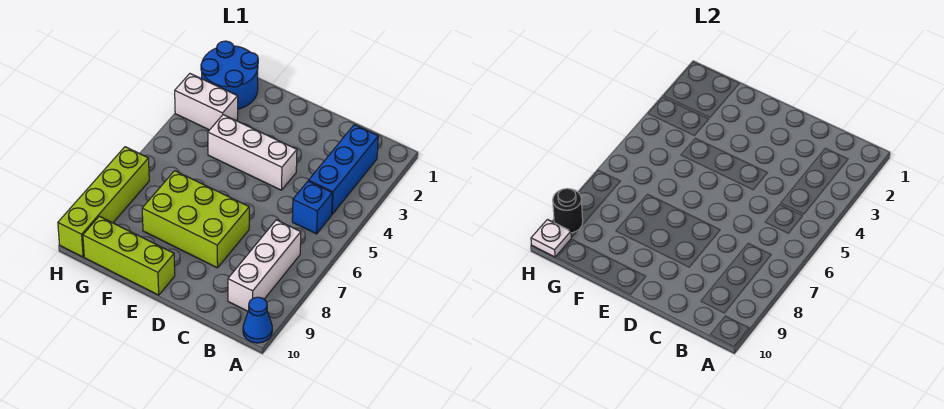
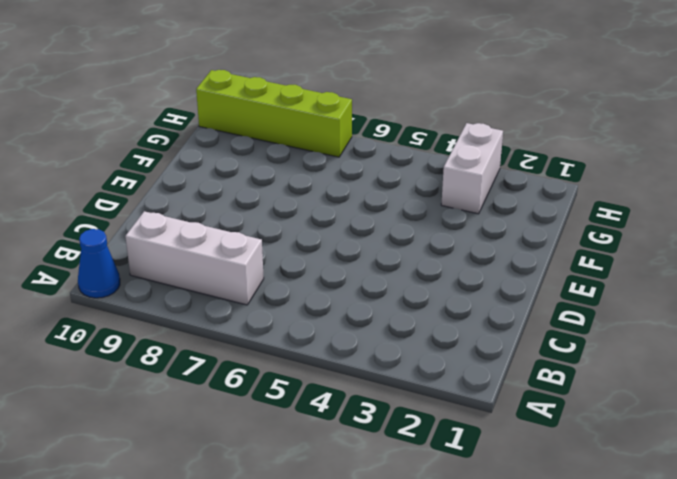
none -> blue brick B2:B4 level 1
none -> blue brick B5 level 1
none -> white brick D4:F4 level 1

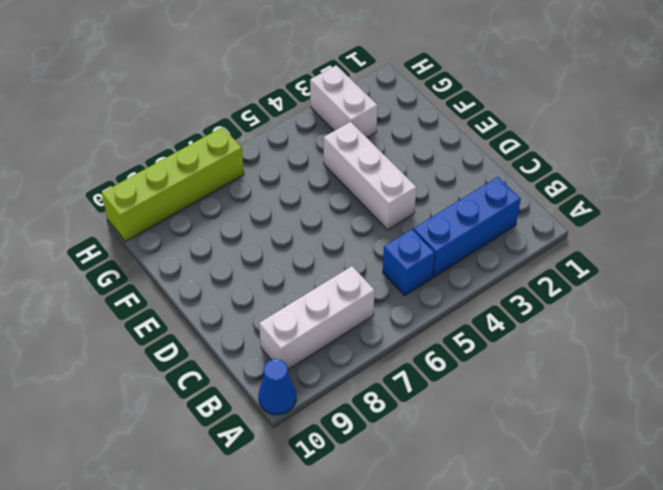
none -> lime brick D7:F8 level 1
none -> lime brick E10:G10 level 1
none -> blue round brick G1:H2 level 1

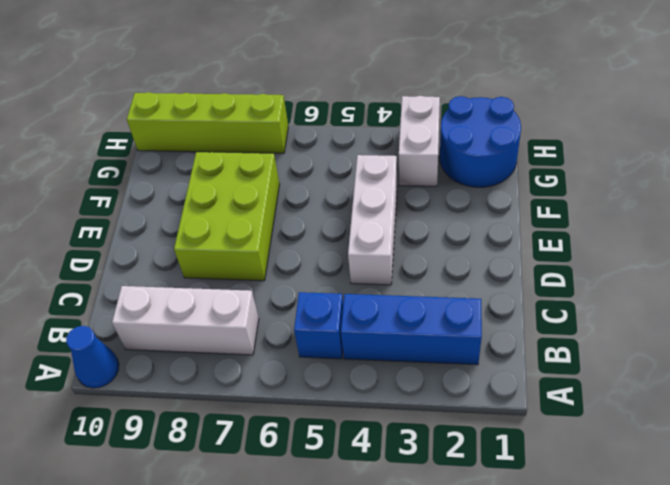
none -> lime brick E10:G10 level 1
none -> black round brick H9 level 2
none -> white plate H10 level 2

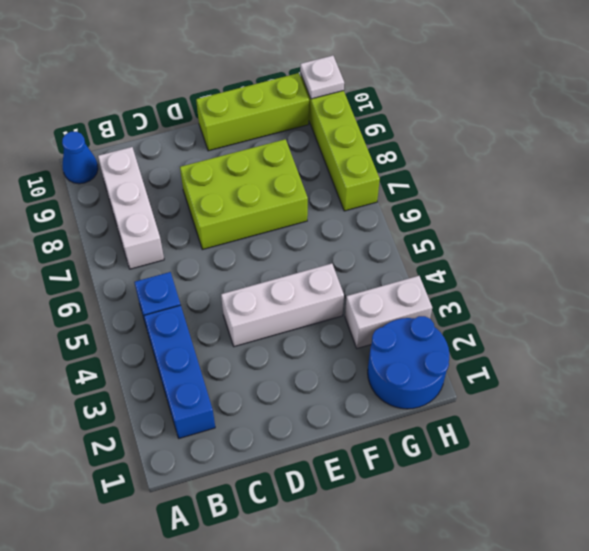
none -> black round brick H9 level 2

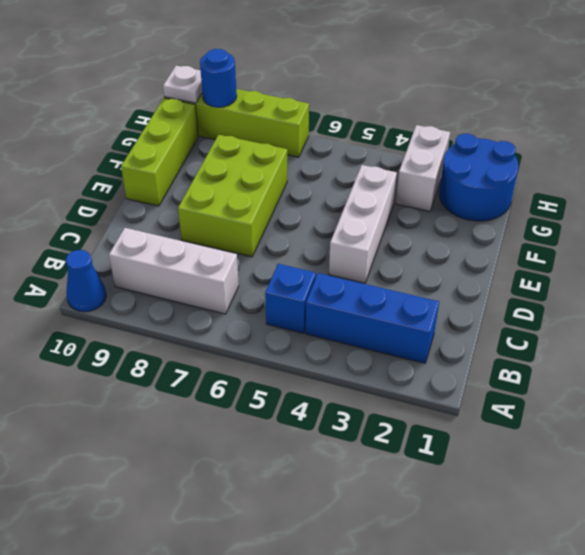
blue round brick H9 level 2 -> black round brick H9 level 2

